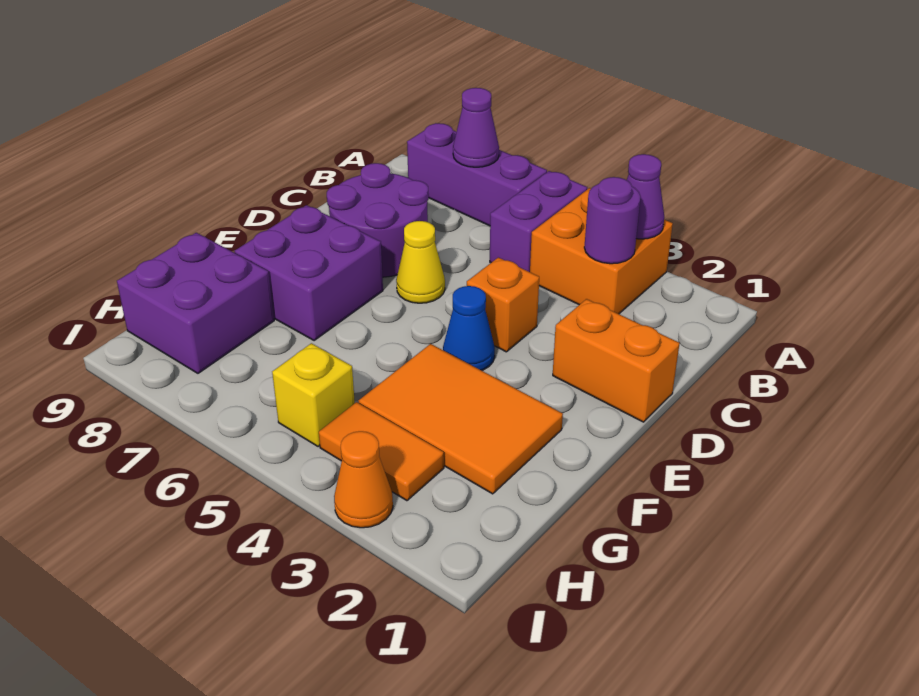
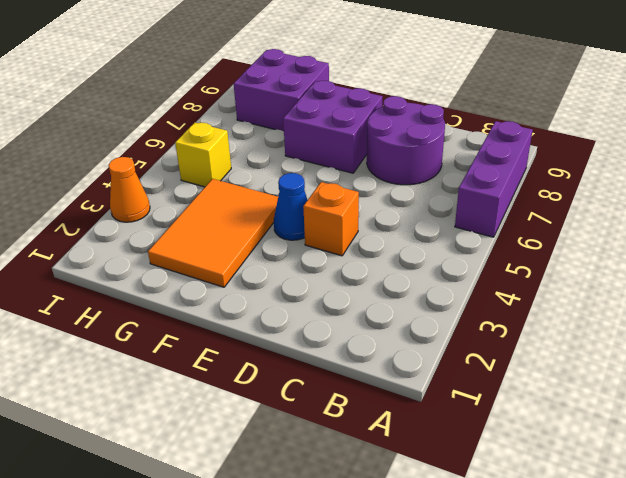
none -> orange brick A3:B4 level 1
none -> purple brick A5:B5 level 1
none -> orange brick D1:D2 level 1

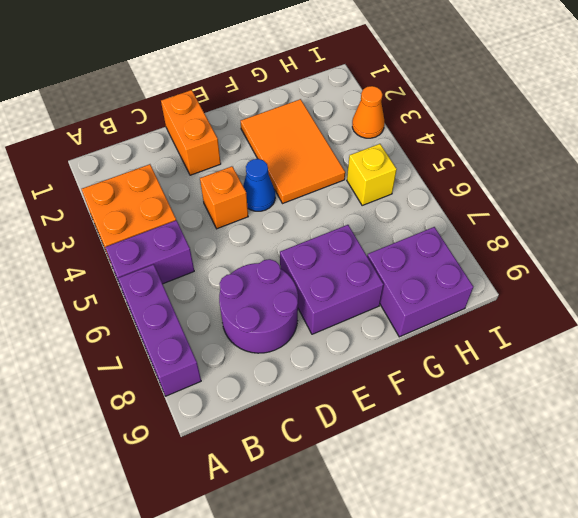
none -> yellow cone D6 level 1
none -> orange tile H3:H4 level 1
none -> purple cone A3 level 2

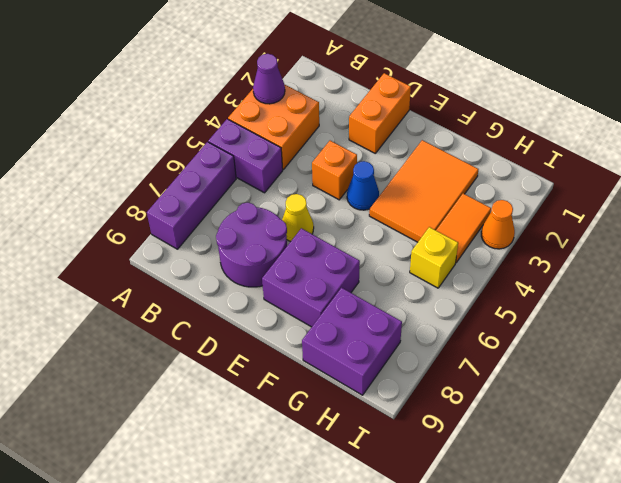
none -> purple cone A7 level 2
none -> purple round brick B3 level 2

